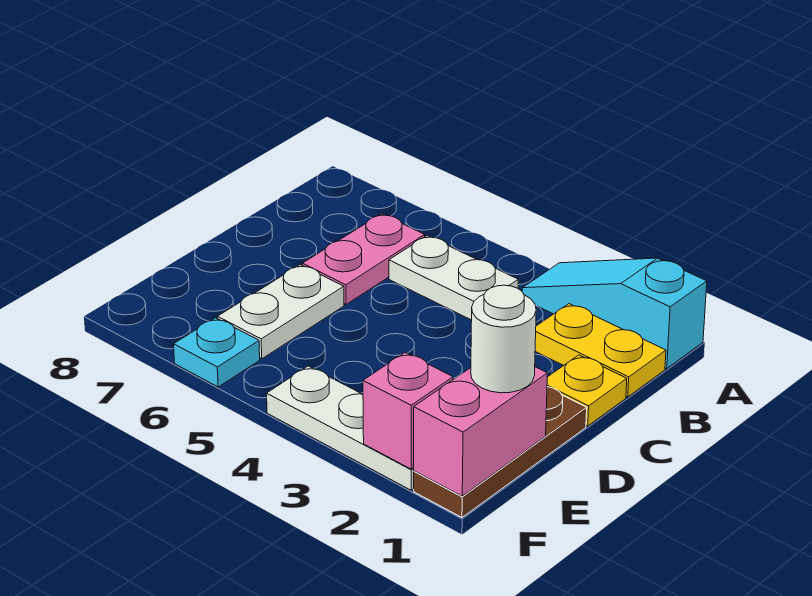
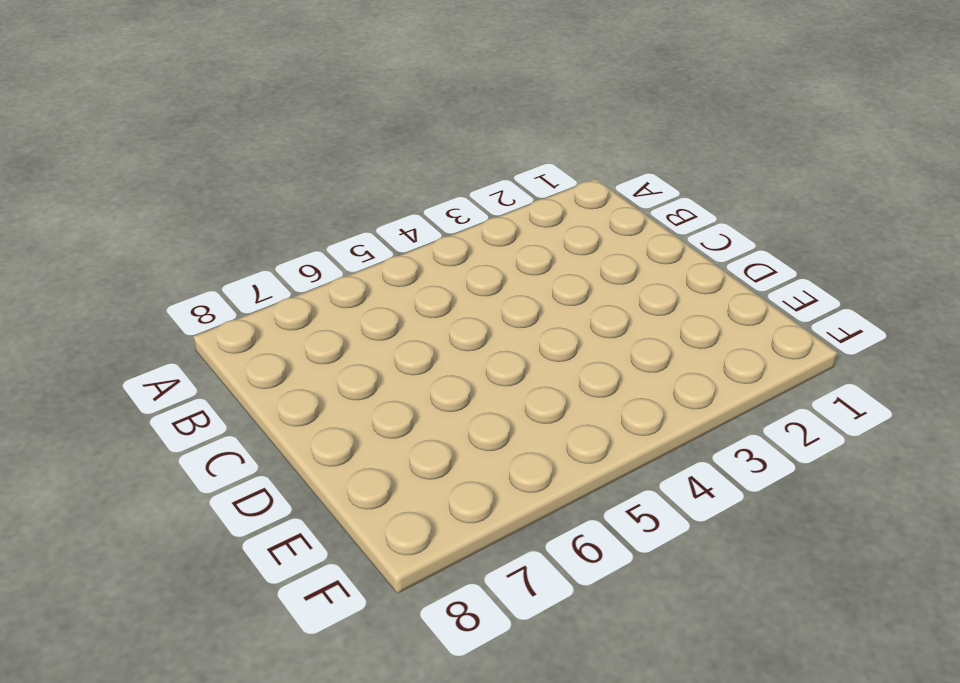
none -> cyan slope A1:A3 level 1 top 1
none -> yellow plate B1:B2 level 1
none -> white plate B4:B5 level 1

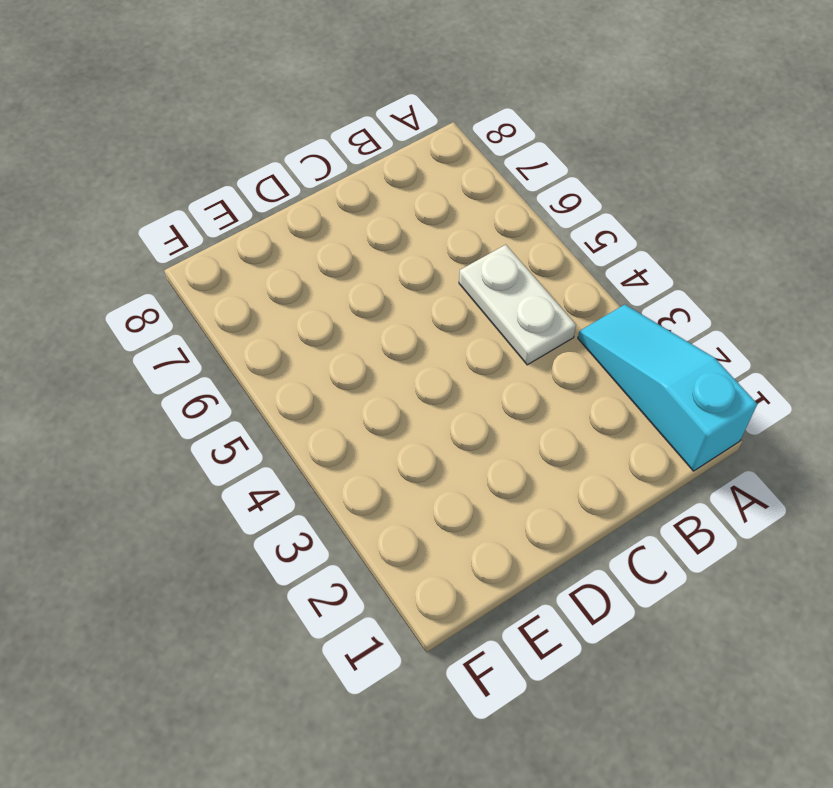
none -> yellow plate B1:B2 level 1
none -> pink plate B6:C6 level 1
none -> yellow plate C1 level 1

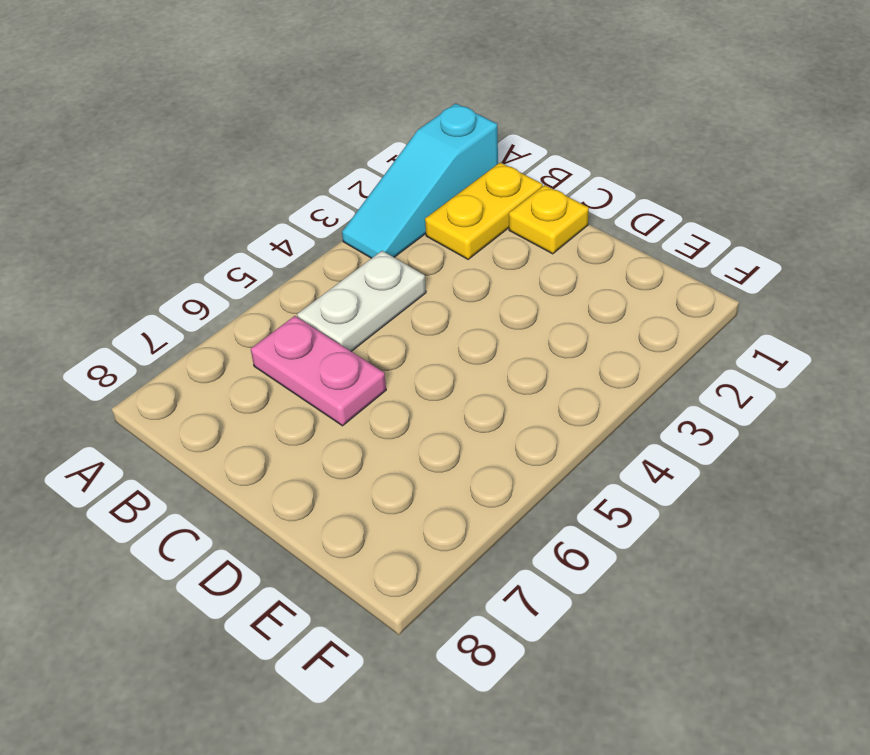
none -> brown plate D1:F1 level 1
none -> white plate D6:E6 level 1
none -> white plate F2:F4 level 1

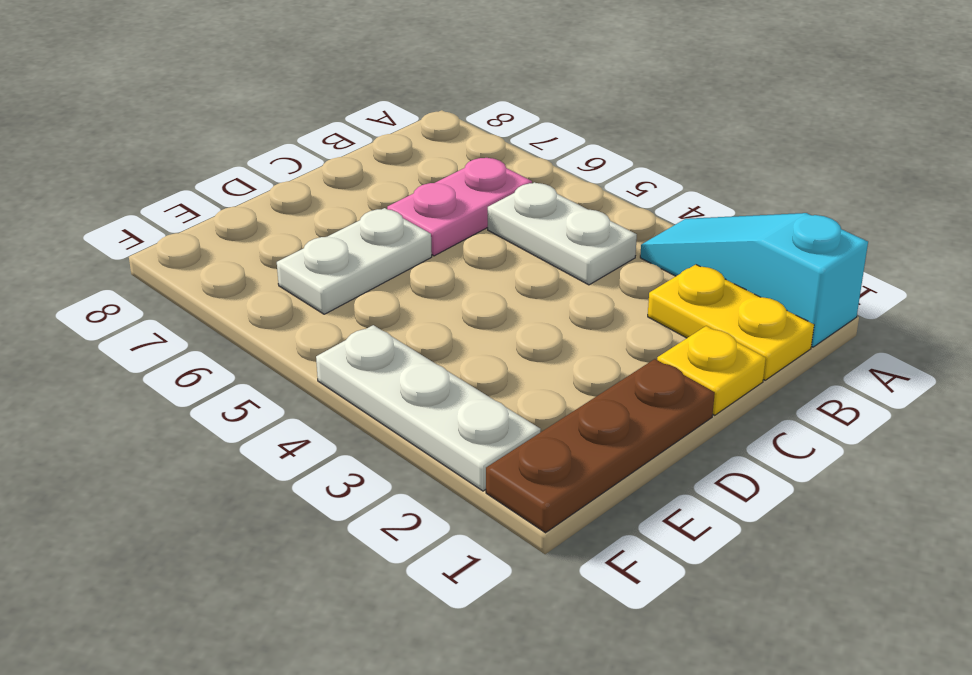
none -> cyan plate F6 level 1
none -> pink brick E1:F1 level 2
none -> pink brick F2 level 2

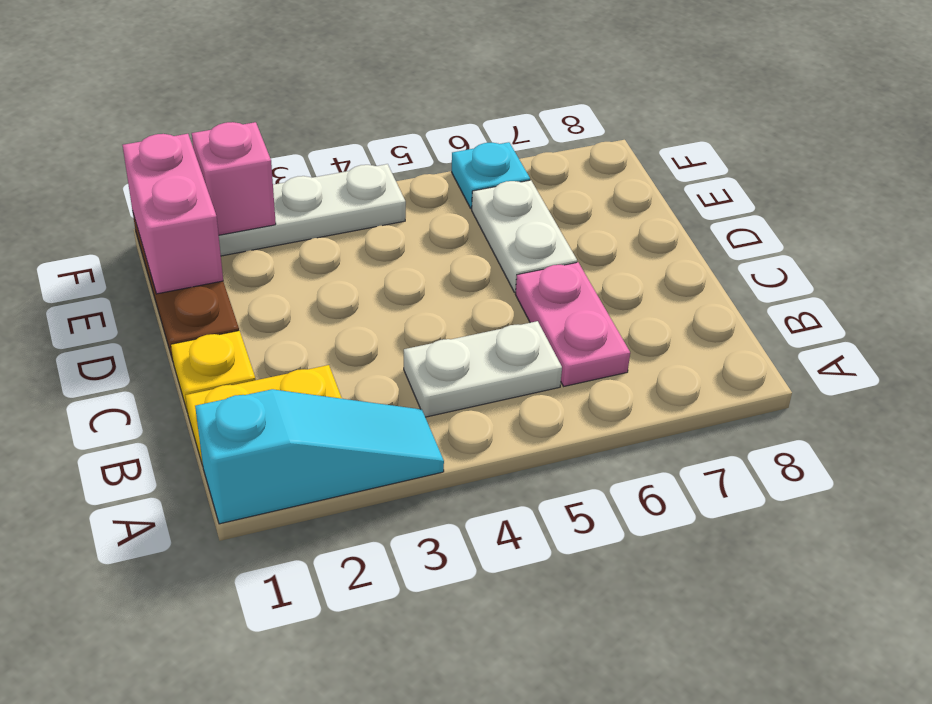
none -> white round brick E1 level 3

